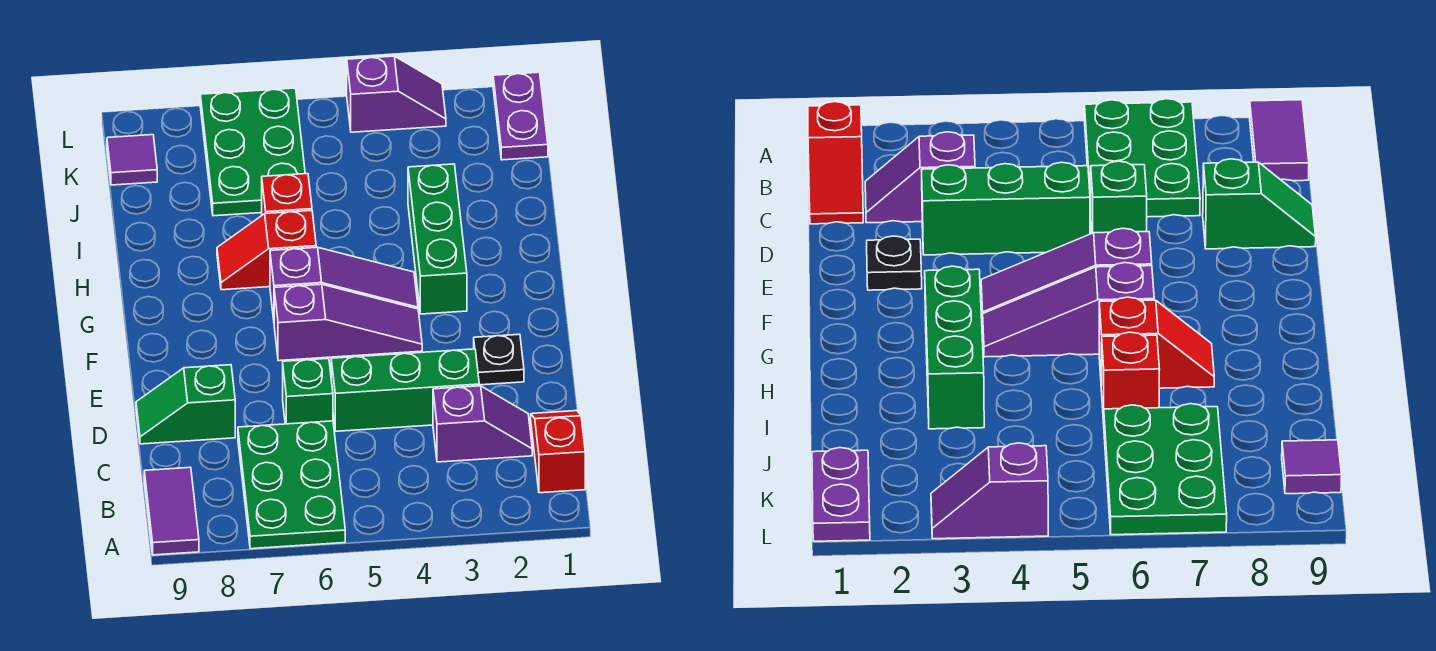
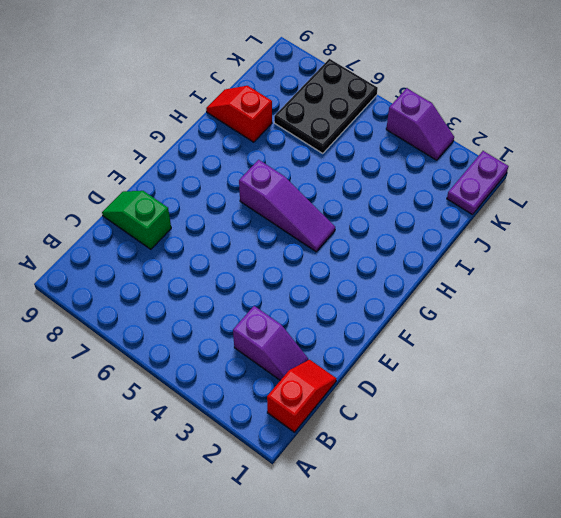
red slope I8:I9 level 1 top 8 -> red slope H6:H7 level 1 top 6
black plate J6:L7 level 1 -> green plate J6:L7 level 1
none -> green plate A6:C7 level 1
none -> purple tile A9:B9 level 1
none -> green brick D3:D5 level 1

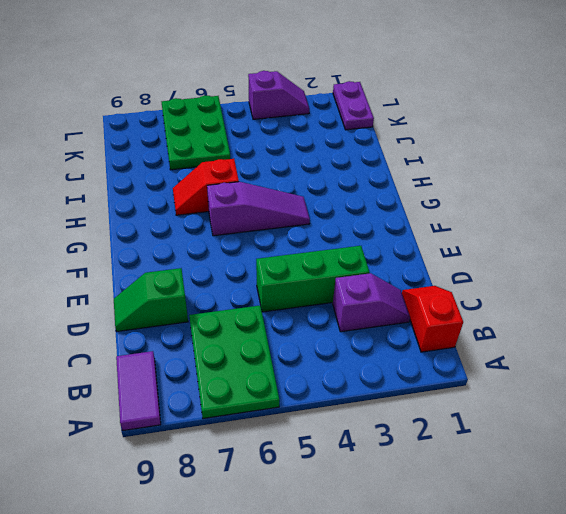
none -> green brick D6 level 1
none -> black plate E2 level 1
none -> purple slope F4:F6 level 1 top 6

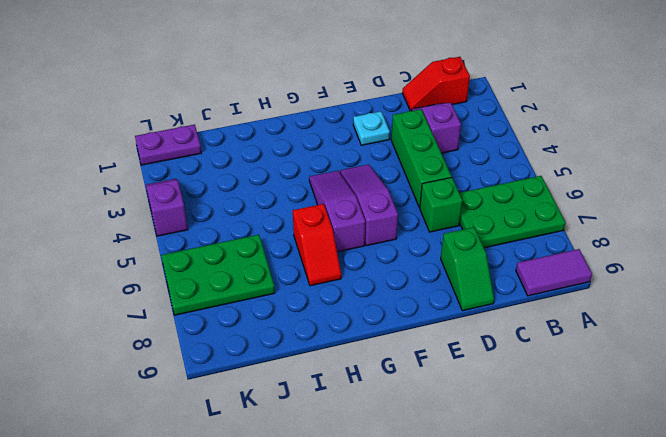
cyan plate E2 level 1 -> black plate E2 level 1
none -> green brick G3:I3 level 1
none -> red brick I6 level 1
none -> purple tile K9 level 1

